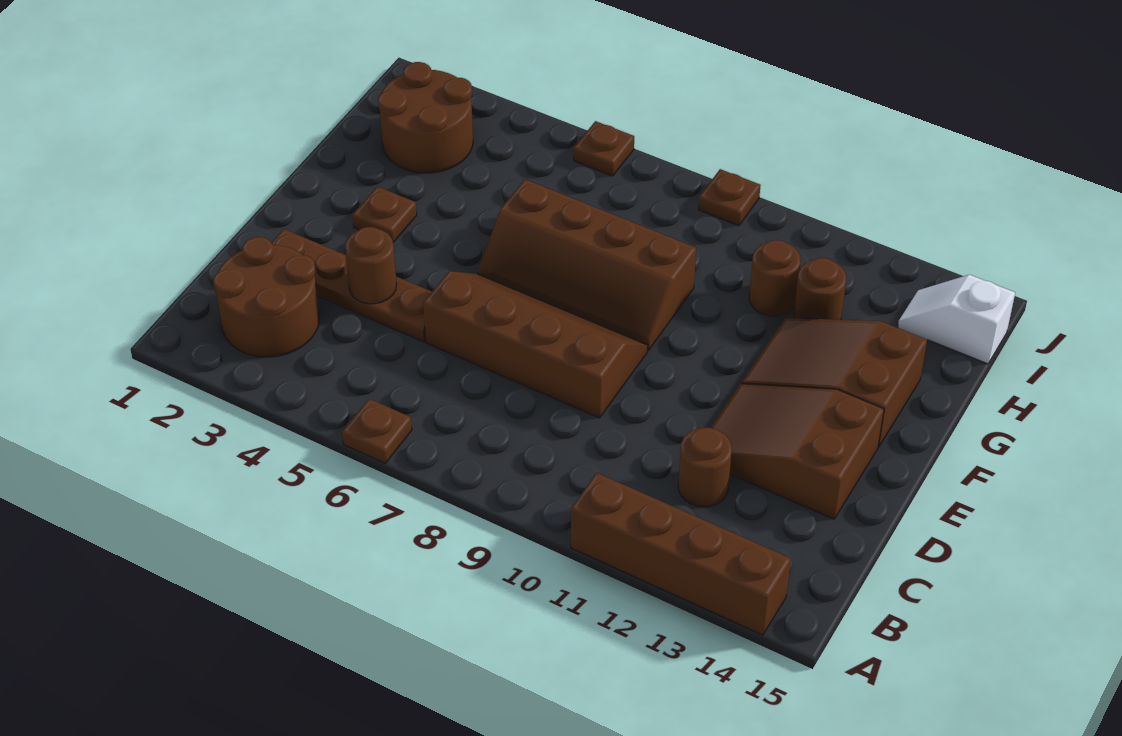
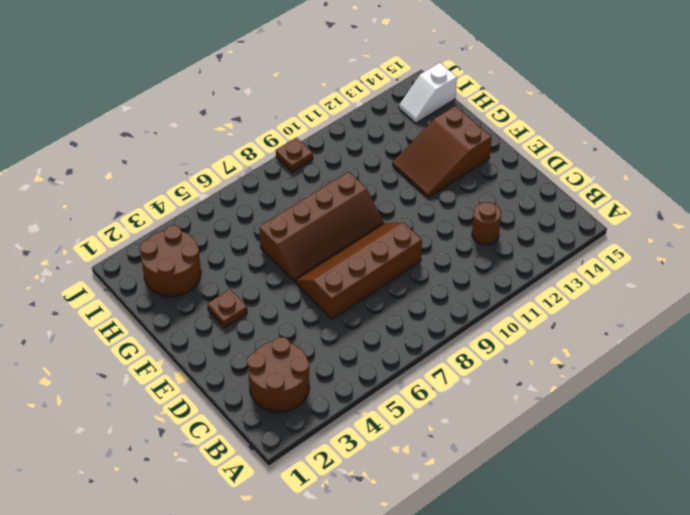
none -> brown plate A6 level 1
none -> brown brick A11:A14 level 1
none -> brown plate D2:D5 level 1

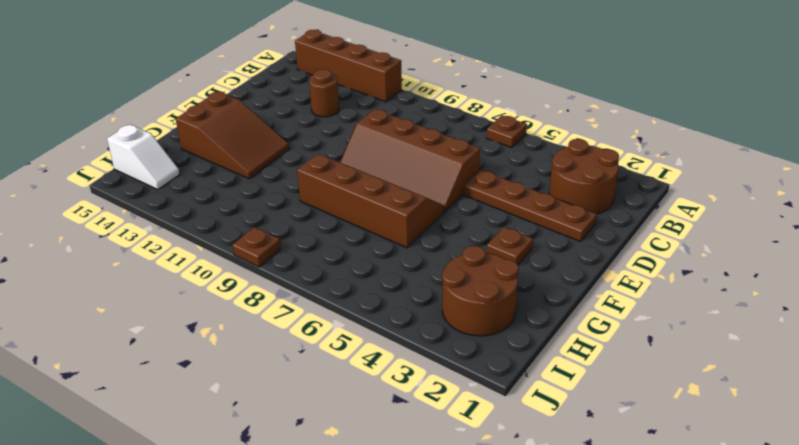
none -> brown slope D12:E14 level 1 top 14
none -> brown round brick H11 level 1
none -> brown round brick H12 level 1

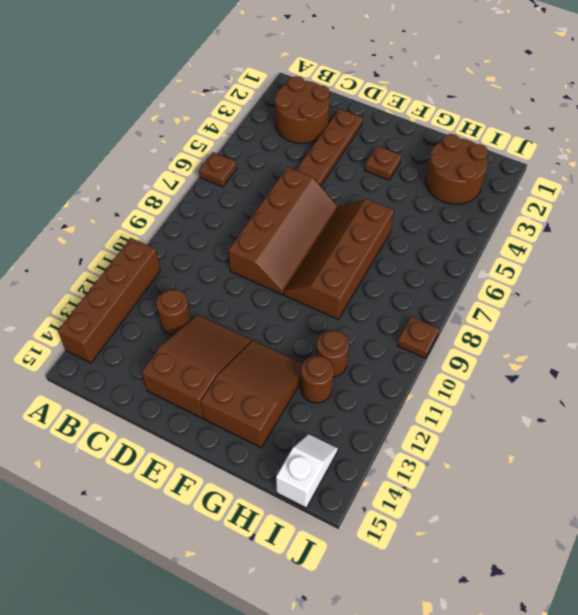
none -> brown plate J6 level 1
none -> brown round brick D4 level 2

